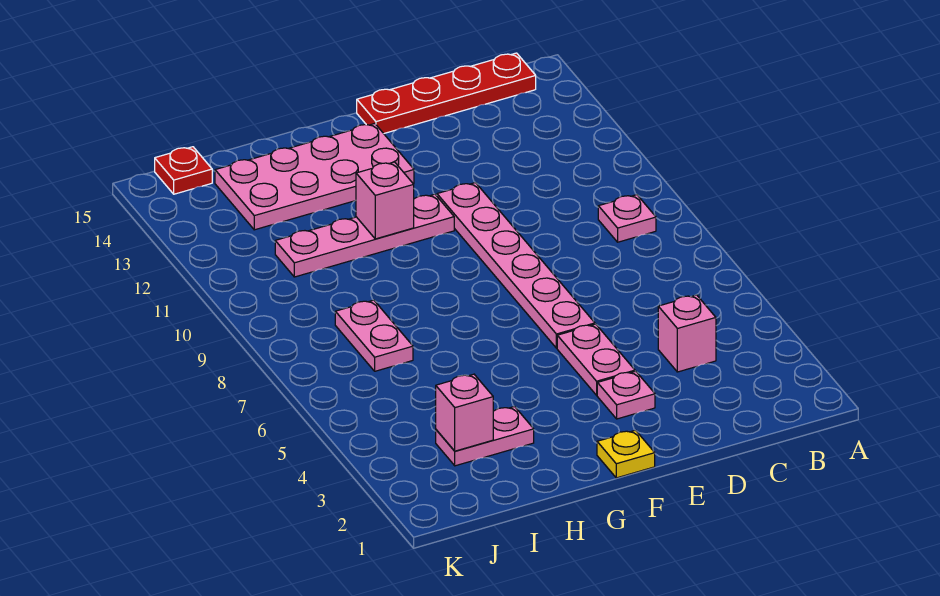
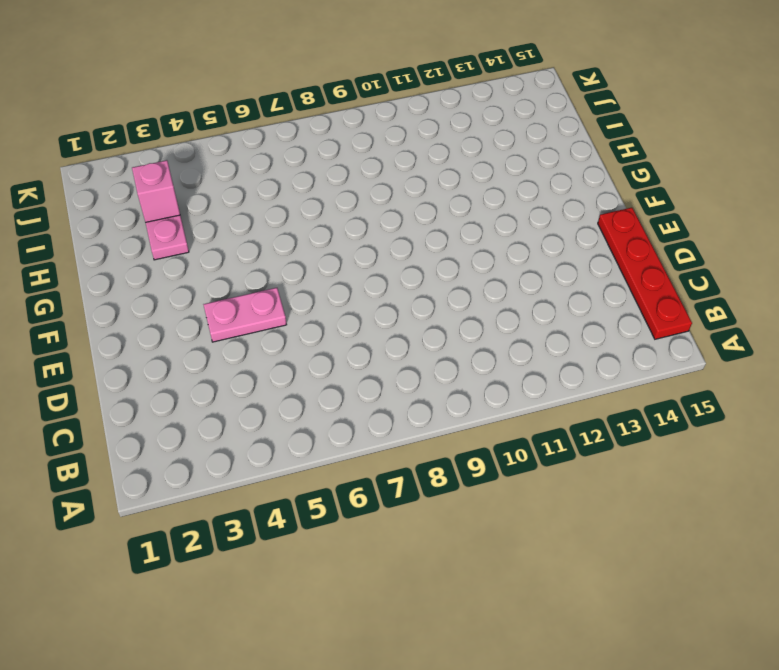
none -> pink plate B9 level 1
none -> pink brick C4 level 1
none -> pink plate E3 level 1

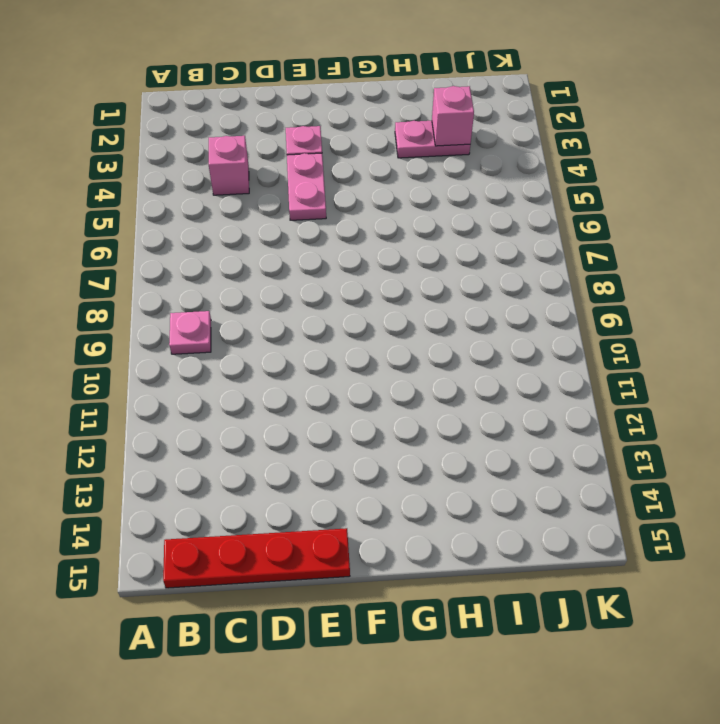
none -> pink plate E6:E11 level 1
none -> yellow plate F1 level 1
none -> pink plate F11:I11 level 1

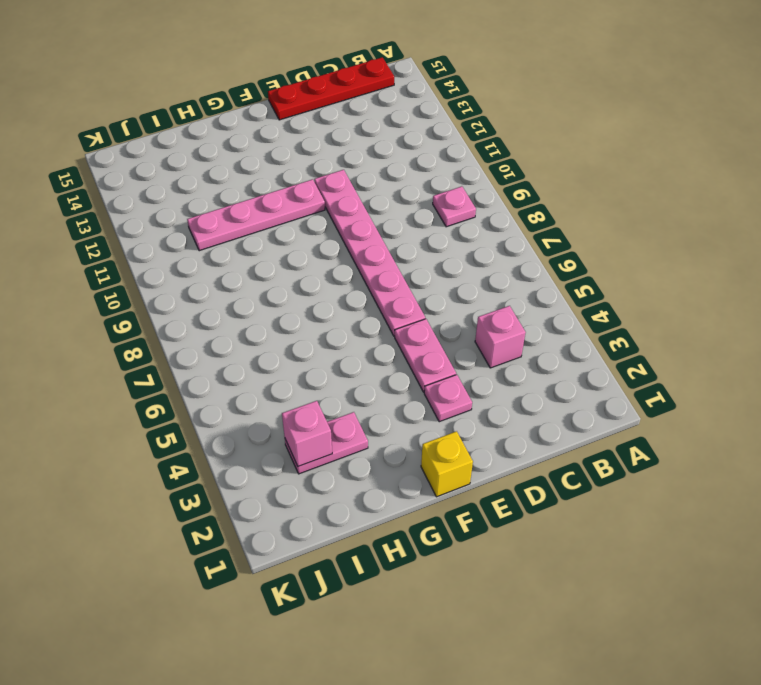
yellow brick F1 level 1 -> yellow plate F1 level 1
none -> pink plate F13:I14 level 1
none -> pink plate I7:I8 level 1
none -> red plate J15 level 1

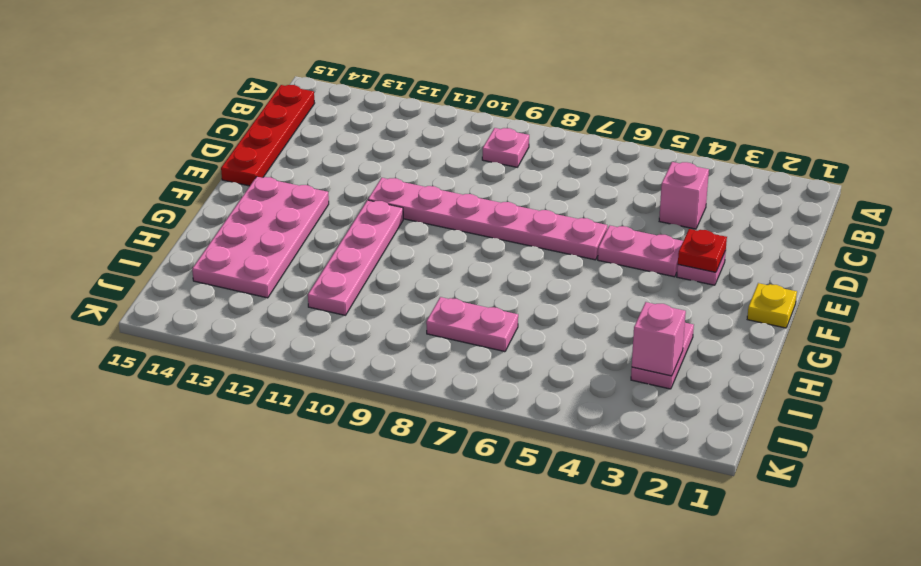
red plate E3 level 2 -> red plate J15 level 1
none -> pink brick G11 level 2

